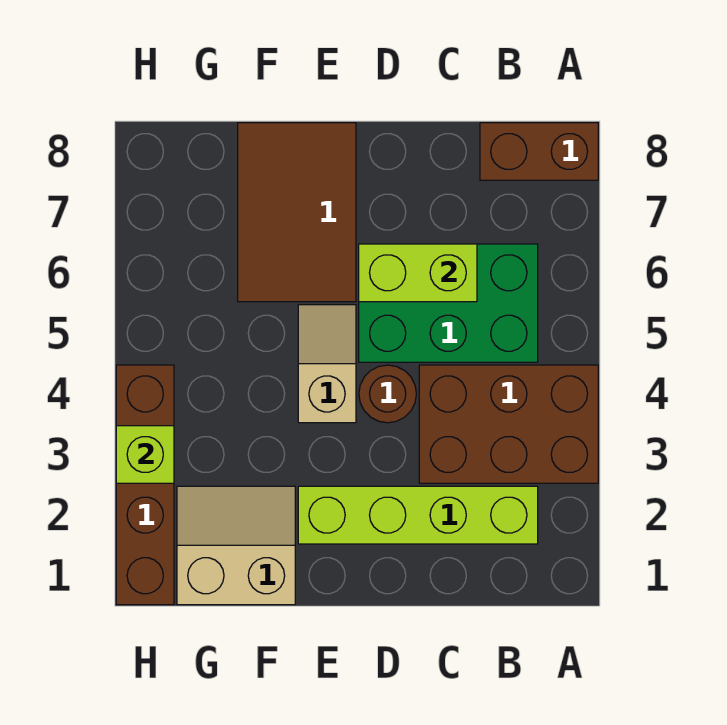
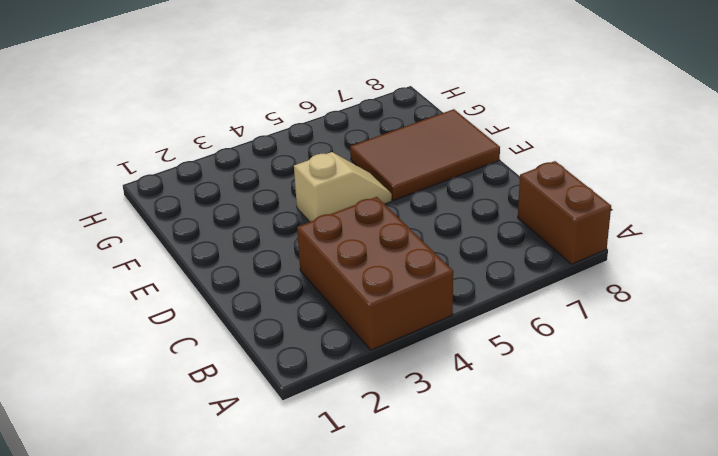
none -> lime brick B2:E2 level 1
none -> green brick B5:D6 level 1

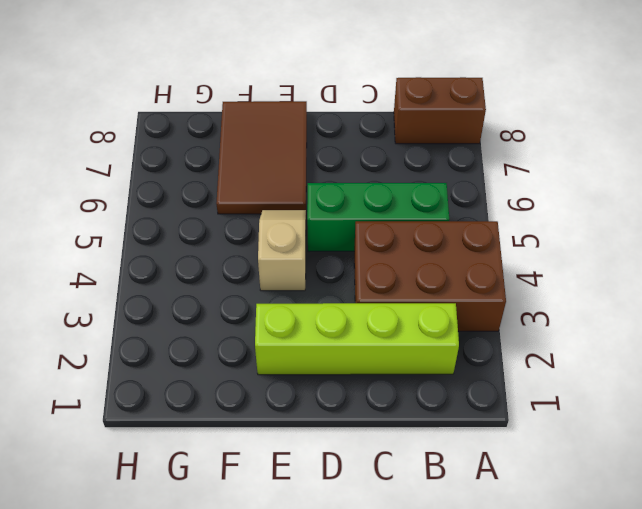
green brick B5:D5 level 1 -> green brick B5:D6 level 1
none -> brown round brick D4 level 1
none -> tan slope F1:G2 level 1 top 1

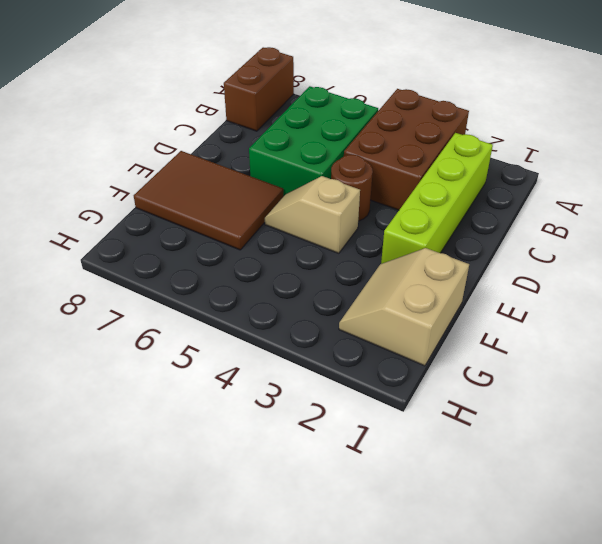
none -> brown brick H1:H4 level 1
none -> lime brick C6:D6 level 2

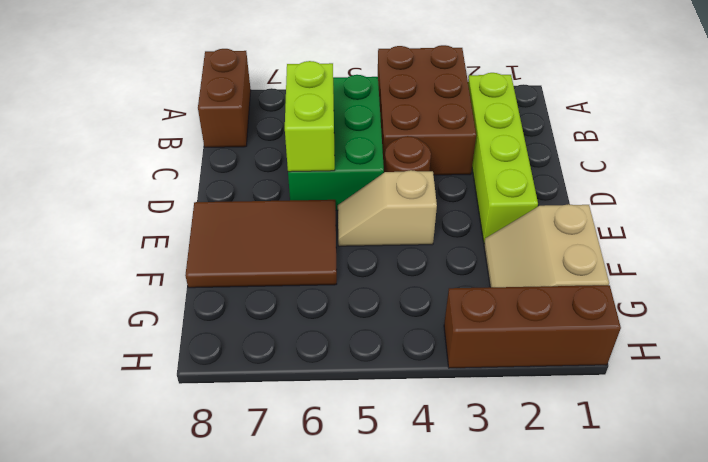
brown brick H1:H3 level 1 -> brown brick H1:H4 level 1
none -> lime brick H3 level 2

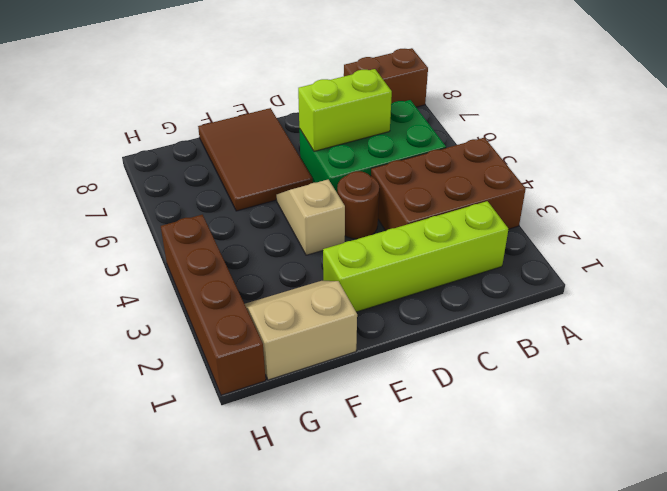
none -> lime brick H3 level 2

